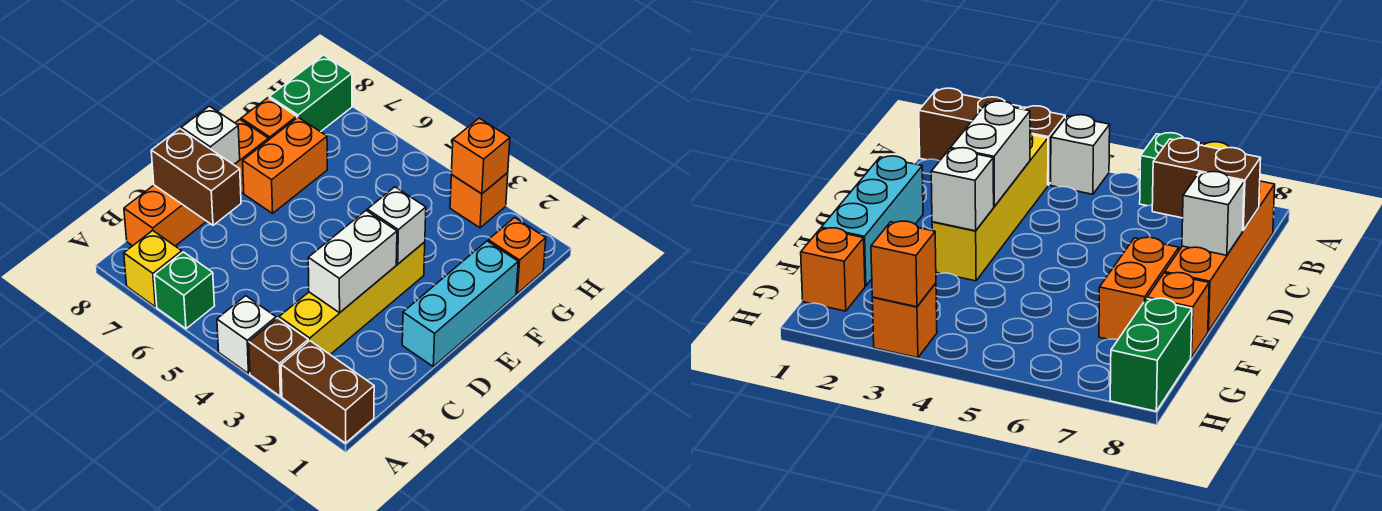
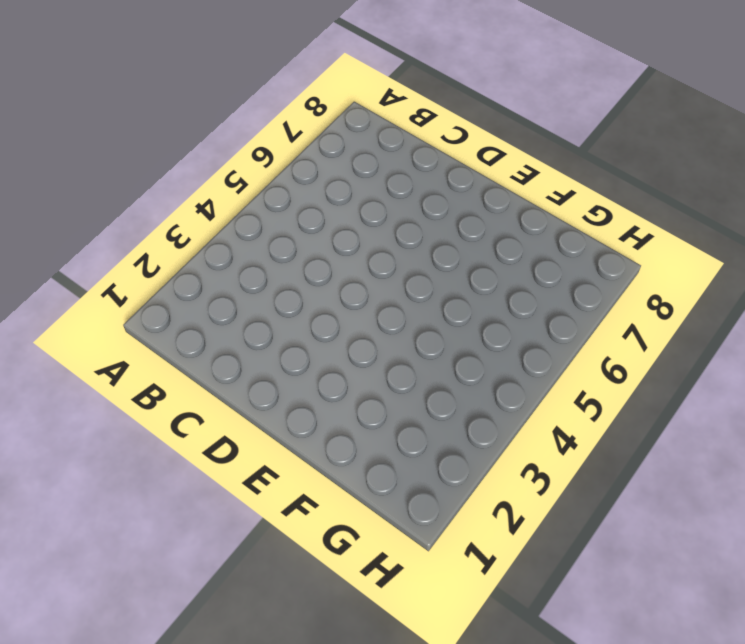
none -> brown brick A1:A2 level 1
none -> brown brick A3 level 1
none -> white brick A4 level 1

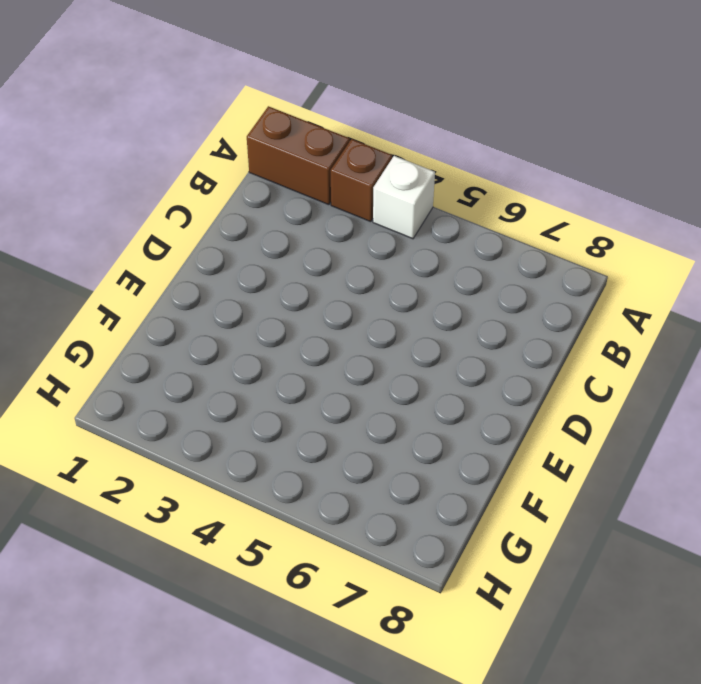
none -> green brick A6 level 1
none -> yellow brick A7 level 1
none -> yellow brick B3:E3 level 1

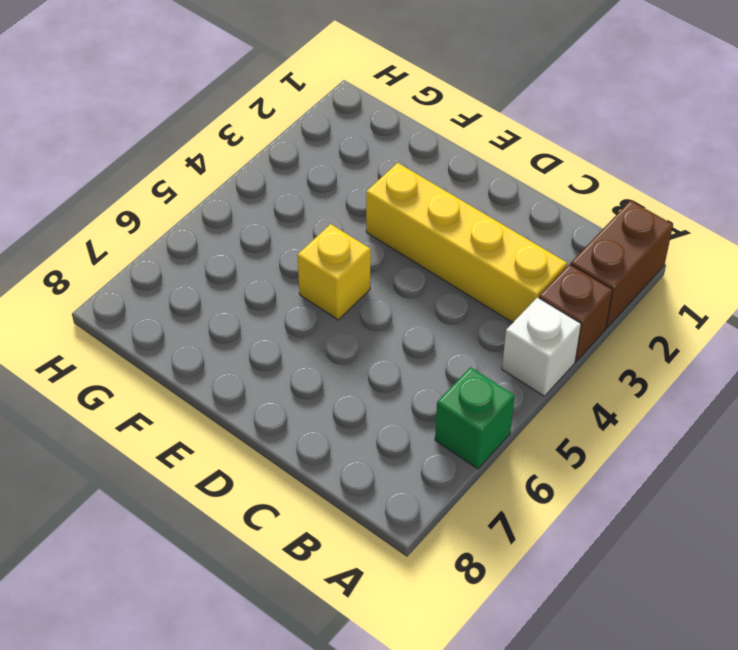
yellow brick E5 level 1 -> yellow brick A7 level 1
none -> orange brick B8:E8 level 1
none -> cyan brick D1:F1 level 1
none -> orange brick E7:F7 level 1

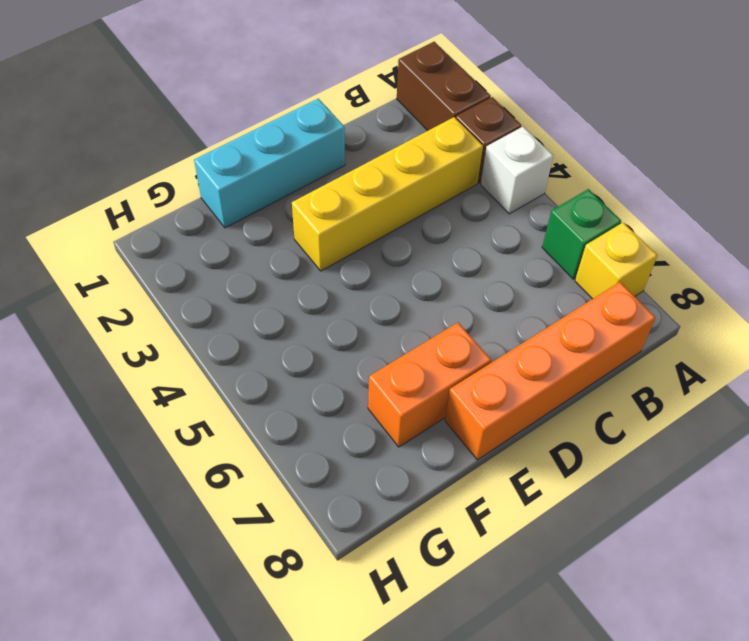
none -> orange brick F8 level 1
none -> orange brick G1 level 1
none -> green brick G8:H8 level 1

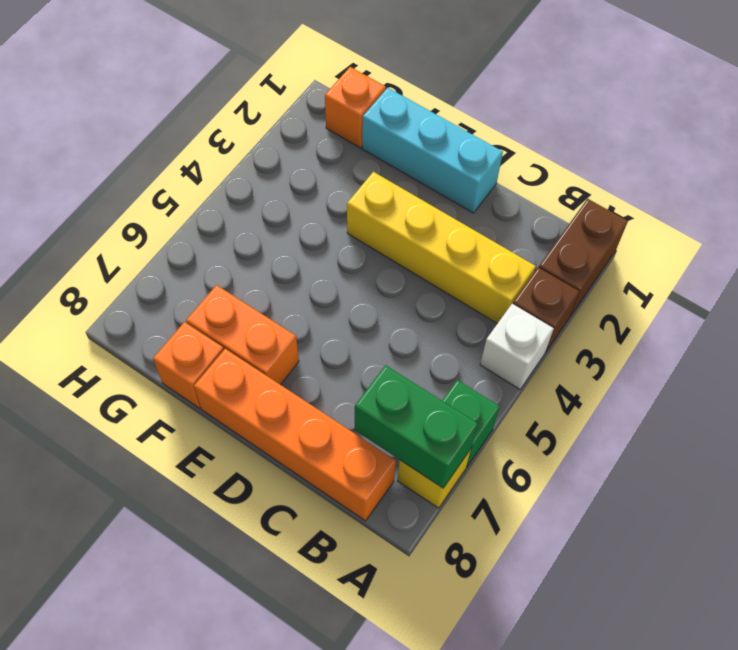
green brick A7:B7 level 2 -> green brick G8:H8 level 1
none -> orange brick H3 level 1
none -> white brick C3:D3 level 2
none -> brown brick C7:C8 level 2

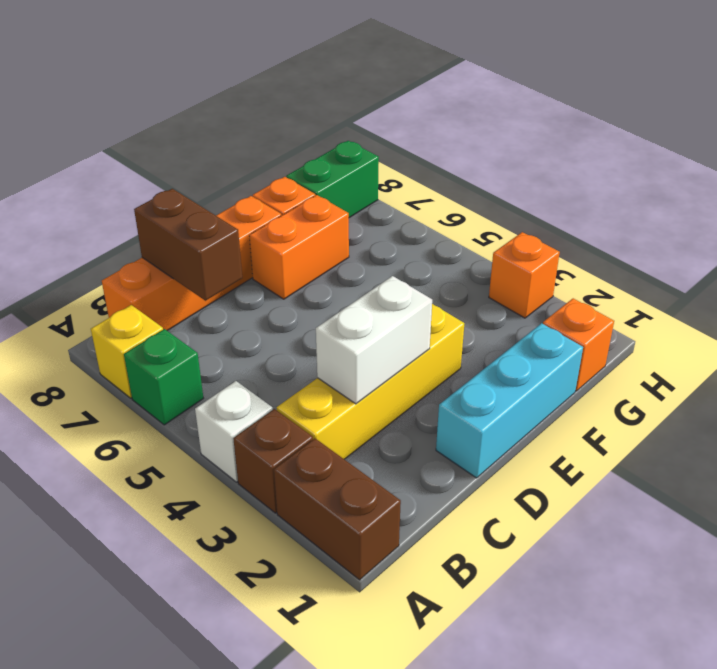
none -> white brick D8 level 2
none -> white brick E3 level 2
none -> orange brick H3 level 2

